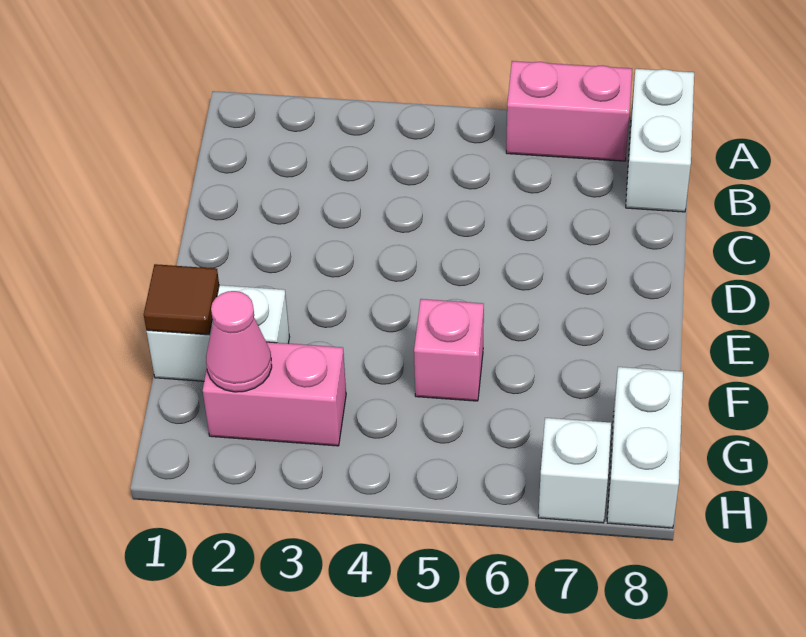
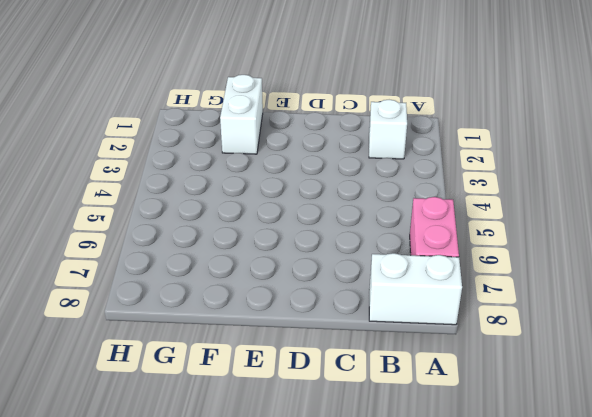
white brick B2 level 1 -> white brick H7 level 1
none -> pink brick F5 level 1
none -> pink brick G2:G3 level 1

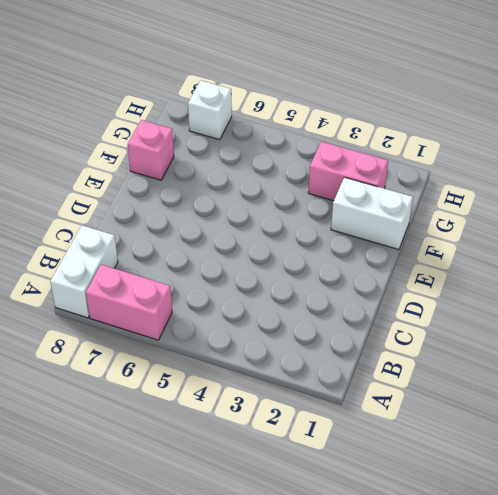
pink brick F8 level 1 -> pink brick F5 level 1
none -> white brick G8:H8 level 1
none -> brown tile F1 level 2

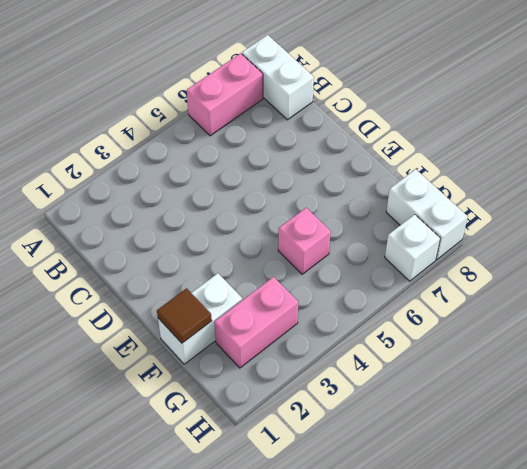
none -> pink cone G2 level 2

